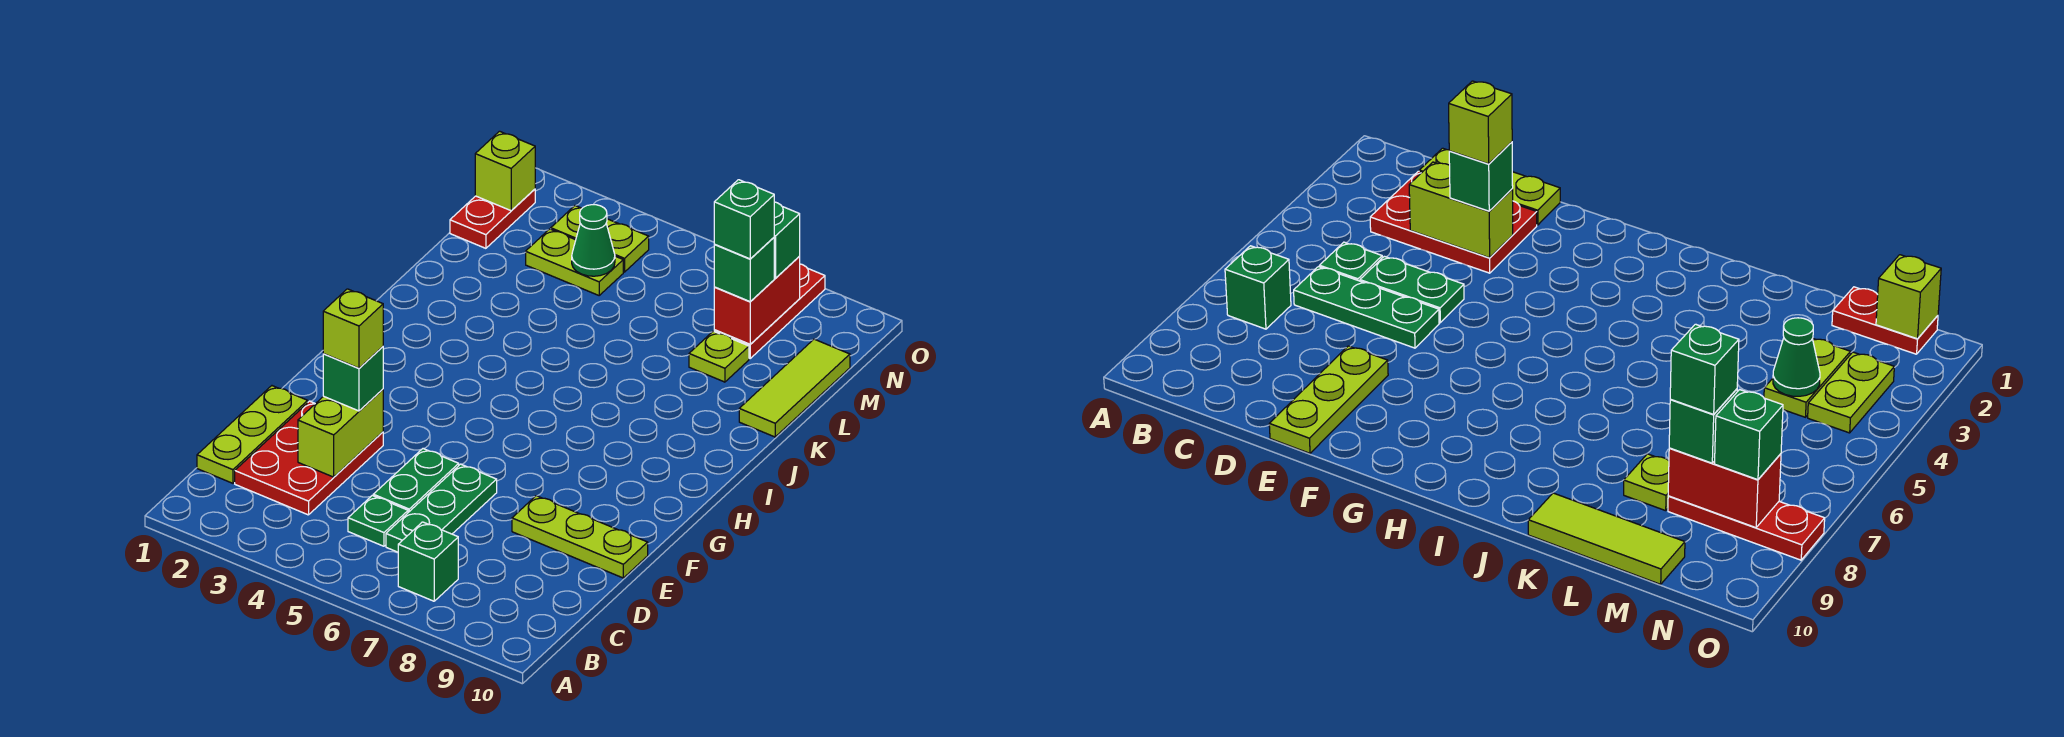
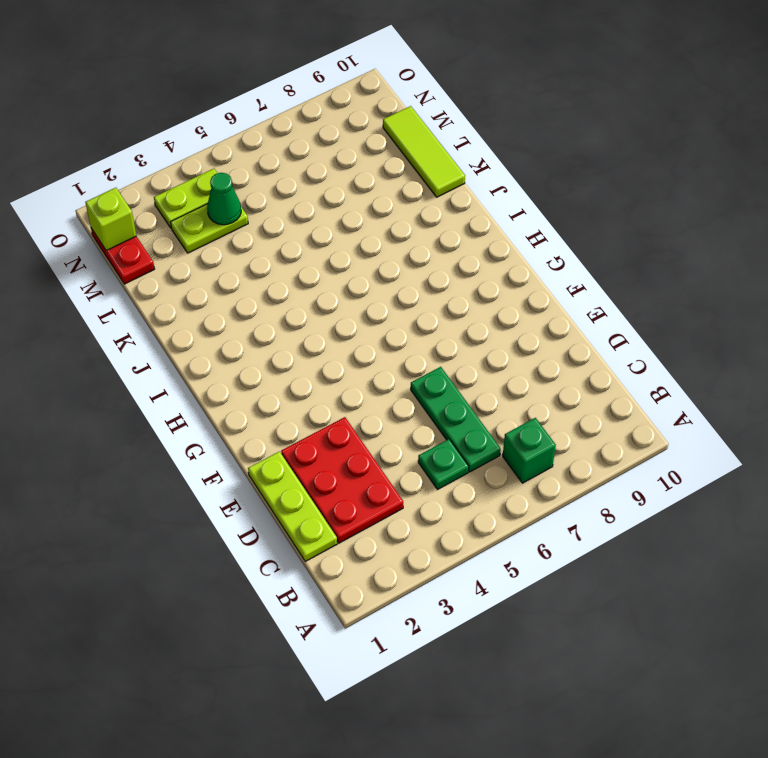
none -> green plate D5:E5 level 1
none -> lime plate E8:E10 level 1
none -> lime plate L8 level 1

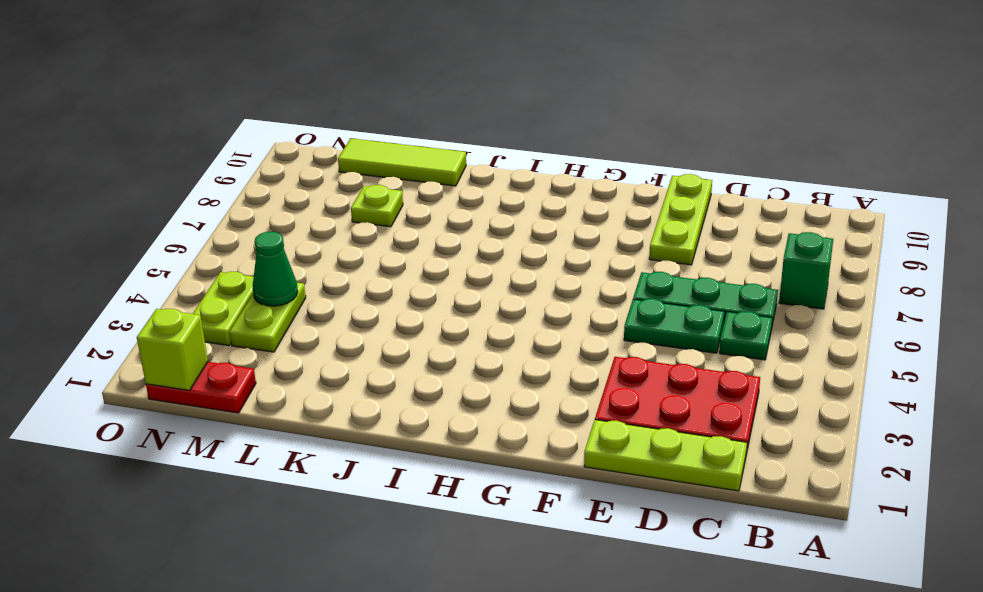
none -> red plate M8:O8 level 1
none -> lime brick D3:E3 level 2
none -> red brick M8:N8 level 2

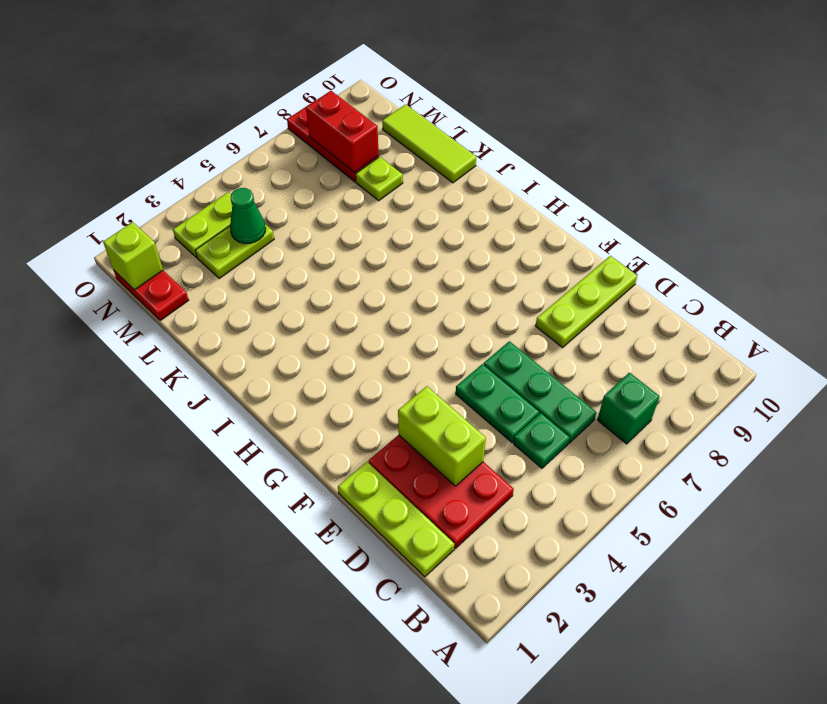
none -> green brick E3 level 3
none -> green brick M8 level 3
none -> green brick N8 level 3

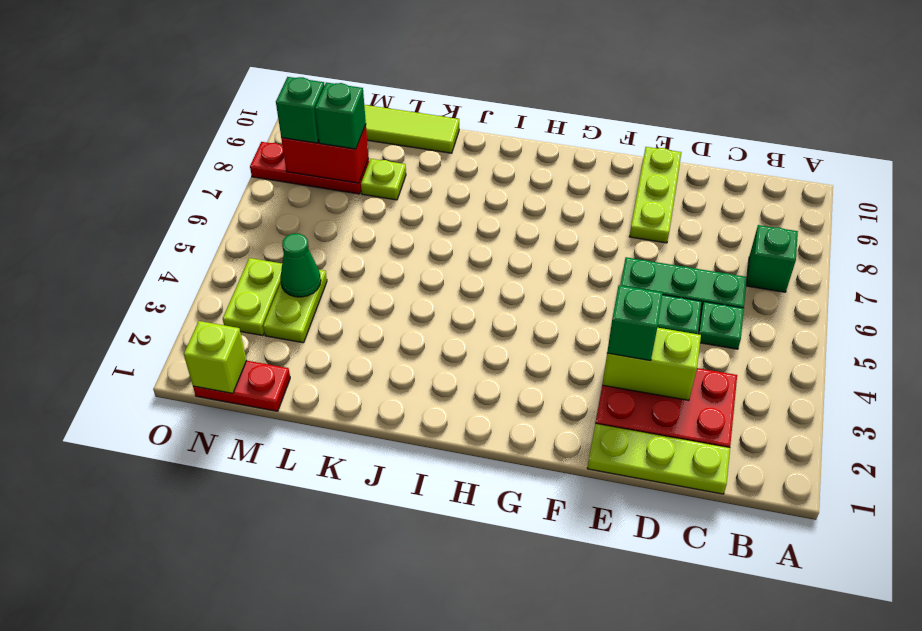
none -> lime brick E3 level 4
none -> green brick M8 level 4

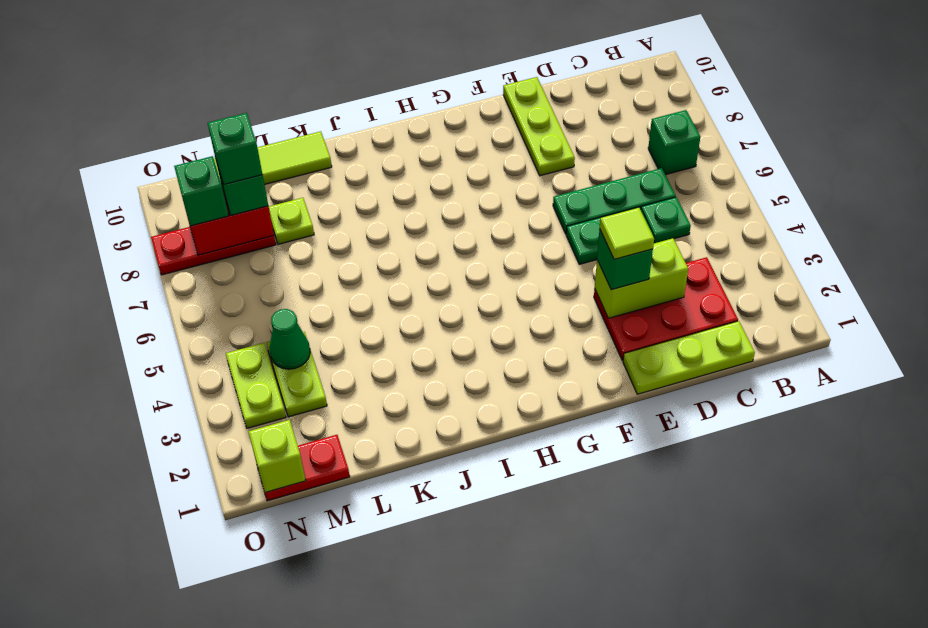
lime tile E3 level 4 -> lime brick E3 level 4

